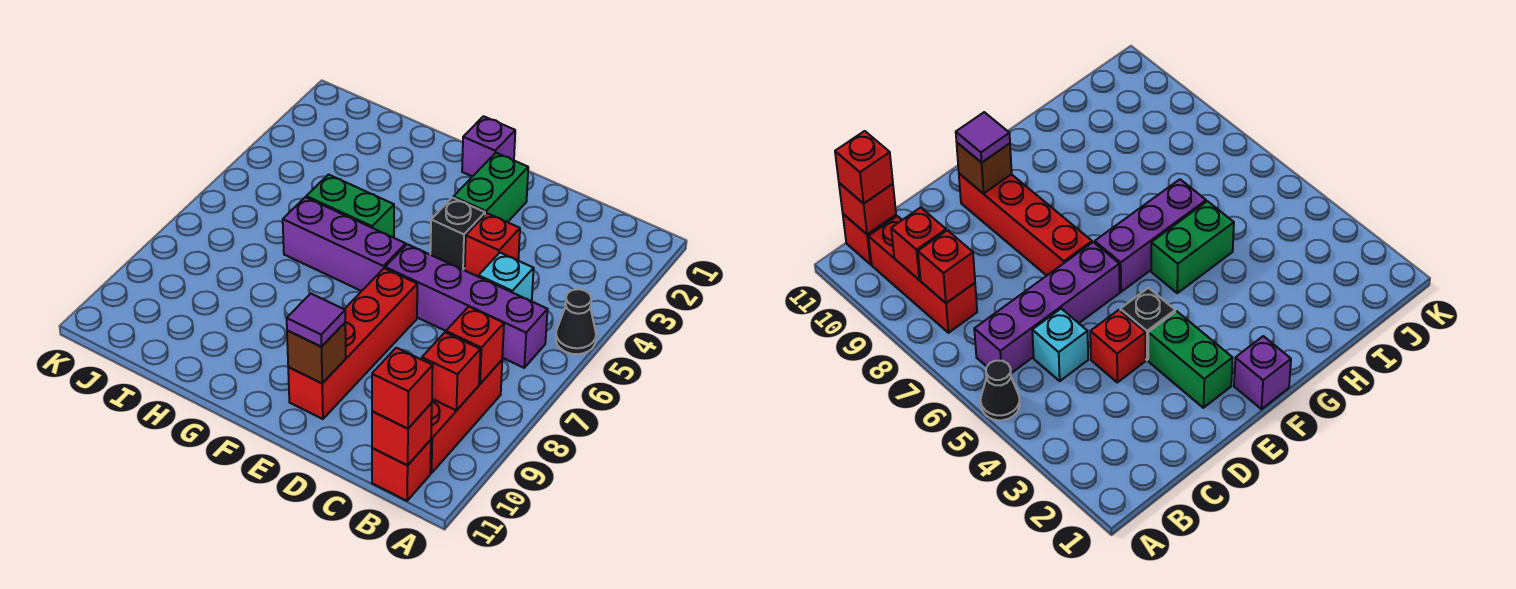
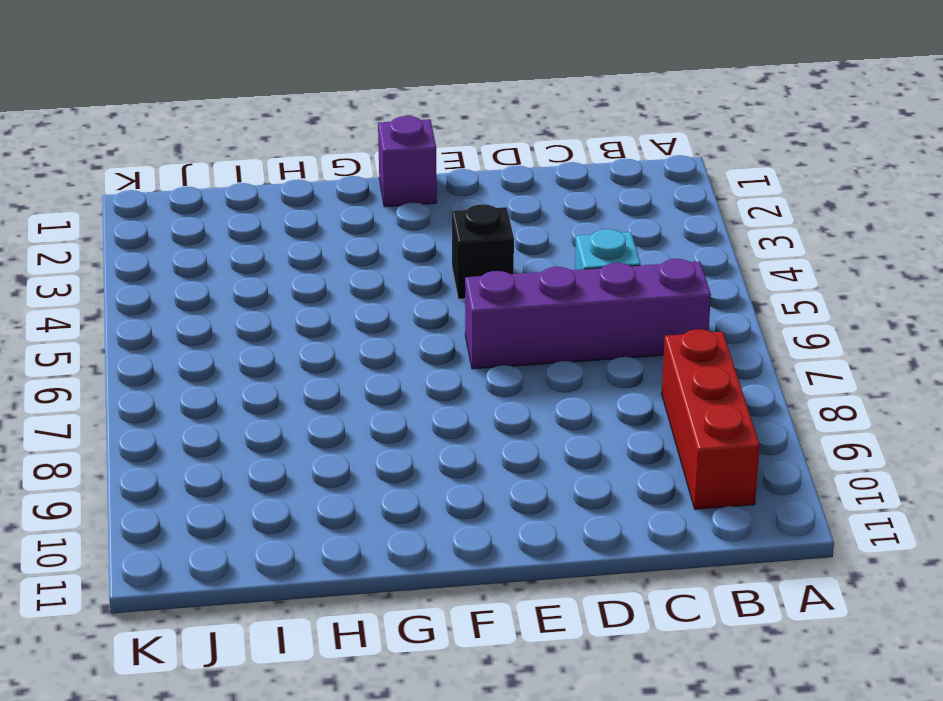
none -> black cone A5 level 1
none -> red brick B11 level 1
none -> red brick D4 level 1

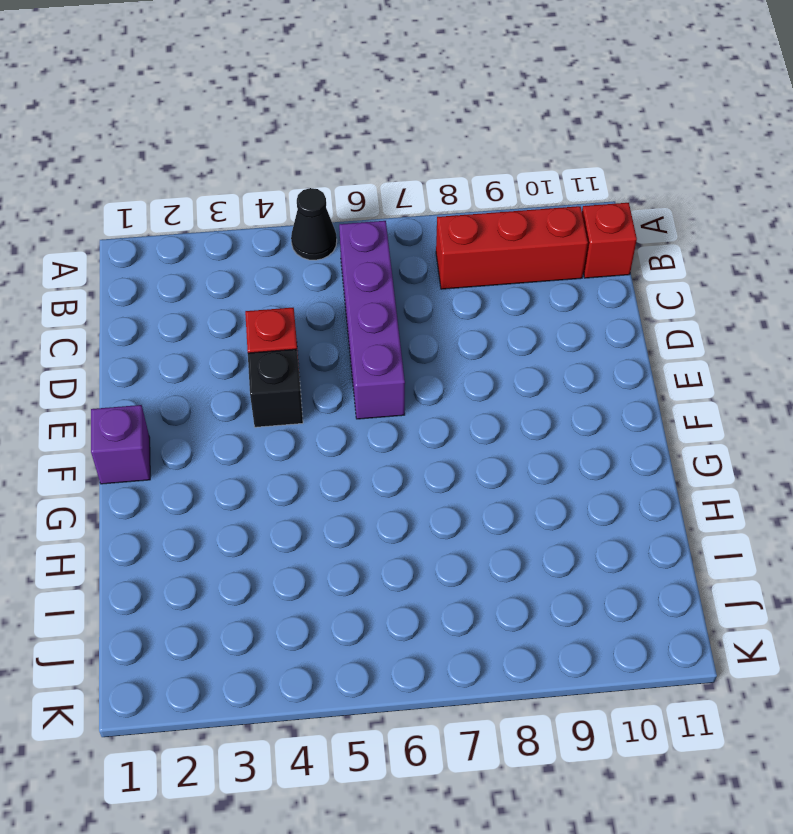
none -> cyan brick C5 level 1
none -> green brick E2:E3 level 1
none -> red brick E7:E10 level 1

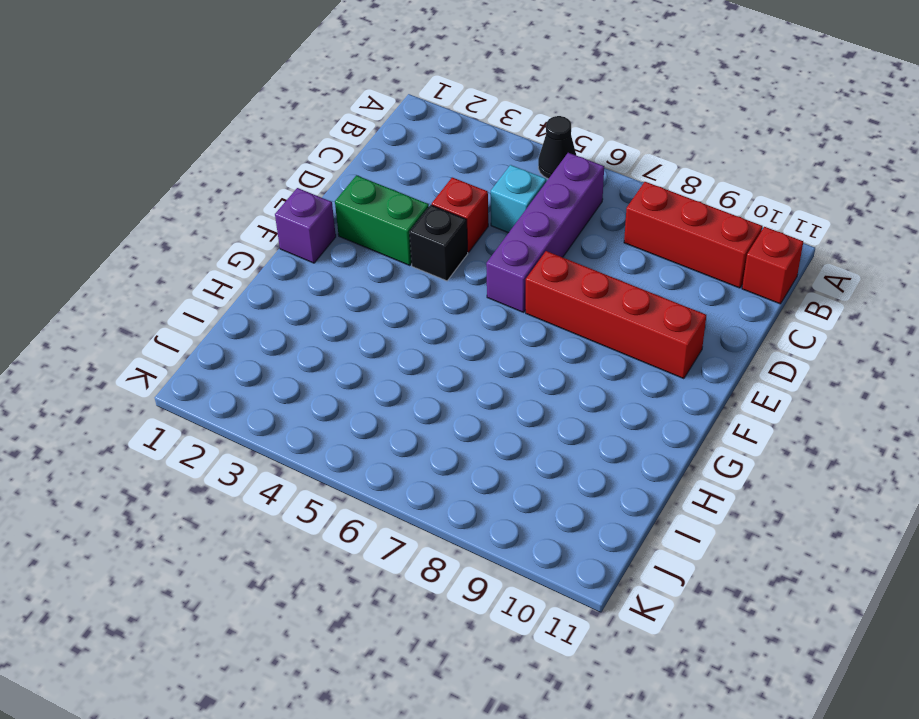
none -> purple brick F6:H6 level 1
none -> green brick G5:H5 level 1
none -> red brick B8 level 2

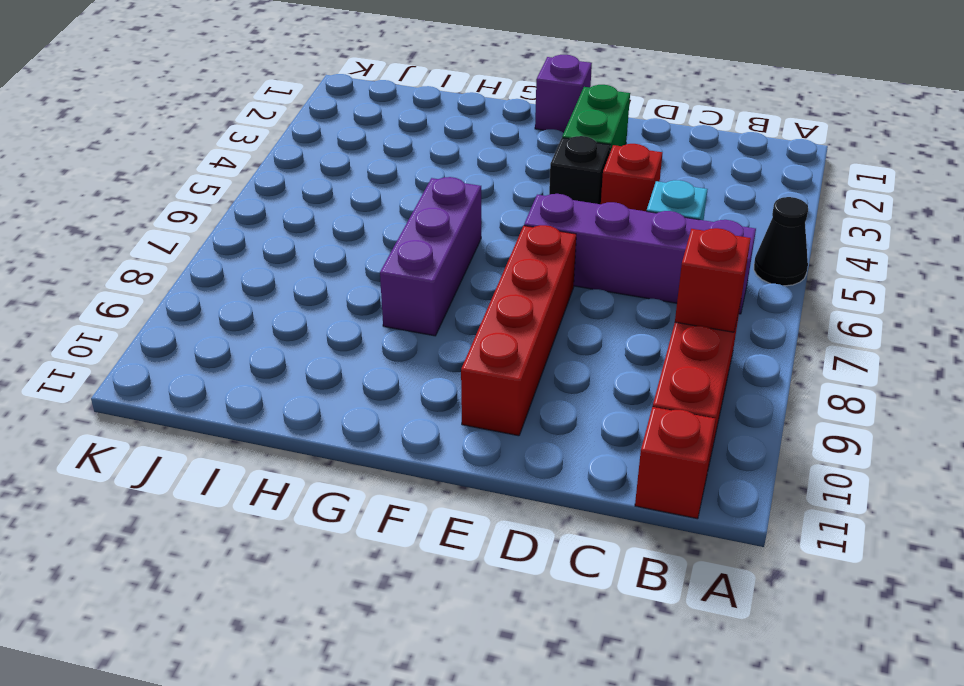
purple brick G6:G8 level 1 -> purple brick F6:H6 level 1
none -> green brick G5:H5 level 1
none -> red brick B9 level 2
none -> red brick B11 level 2

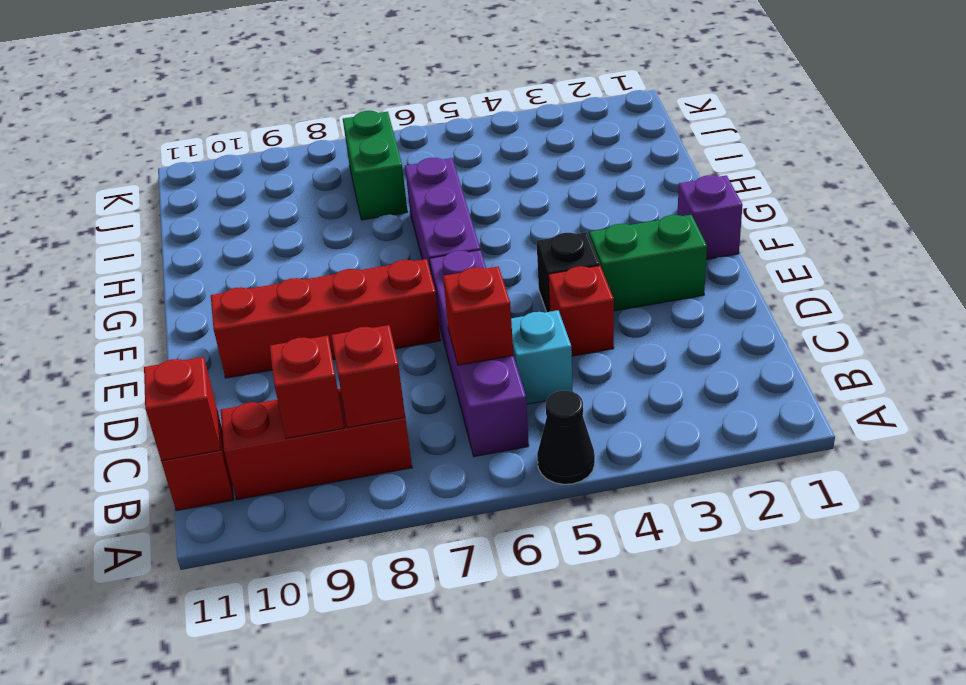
red brick C6 level 2 -> red brick B11 level 3
green brick I7:J7 level 1 -> green brick G5:H5 level 1
none -> brown brick E10 level 2
none -> purple tile E10 level 3

